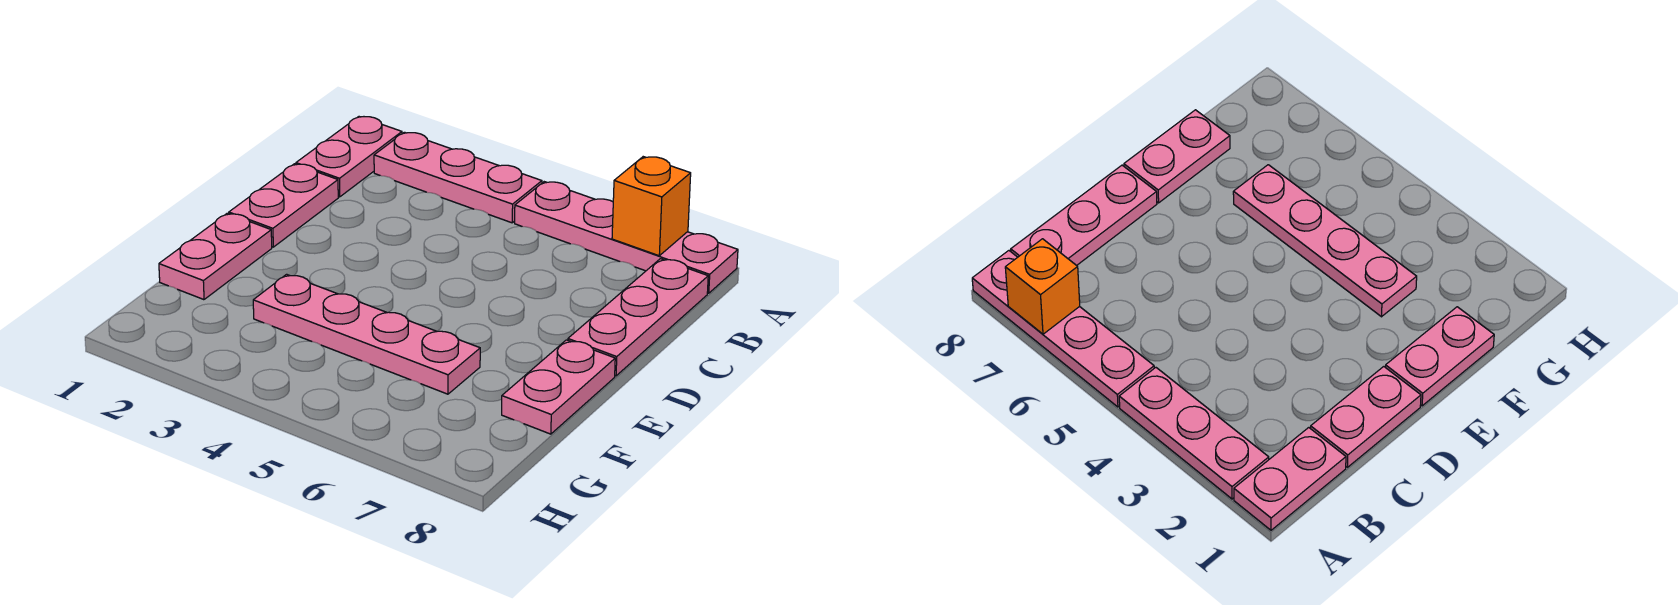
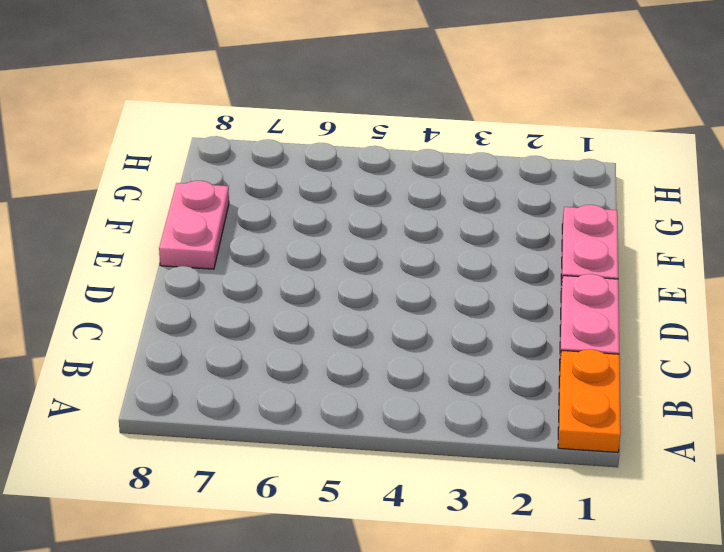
orange plate A1:B1 level 1 -> pink plate A1:B1 level 1
none -> pink plate A2:A4 level 1
none -> pink plate A5:A8 level 1

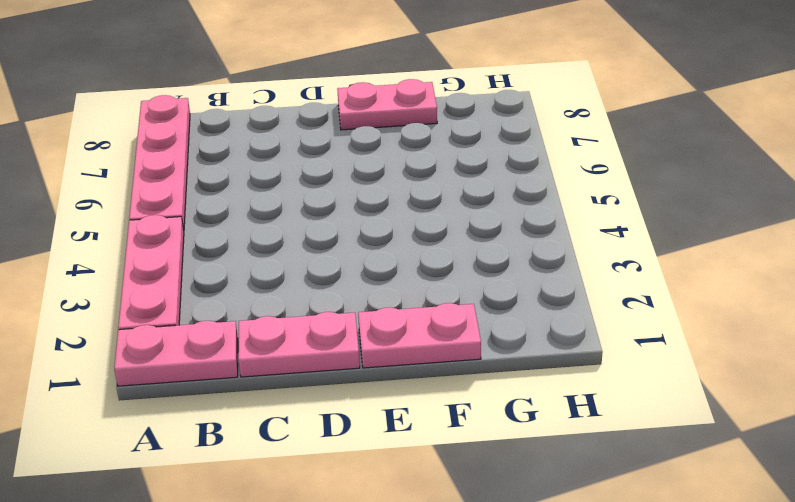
none -> pink plate B8:D8 level 1
none -> pink plate F3:F6 level 1

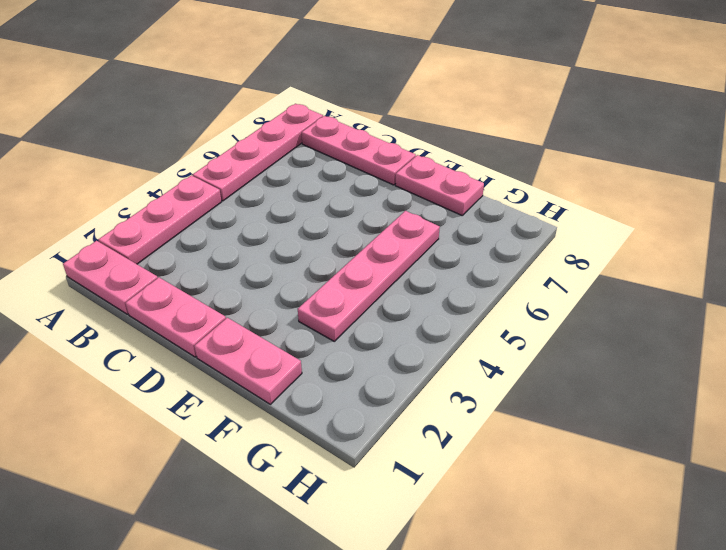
none -> orange brick A7 level 2

